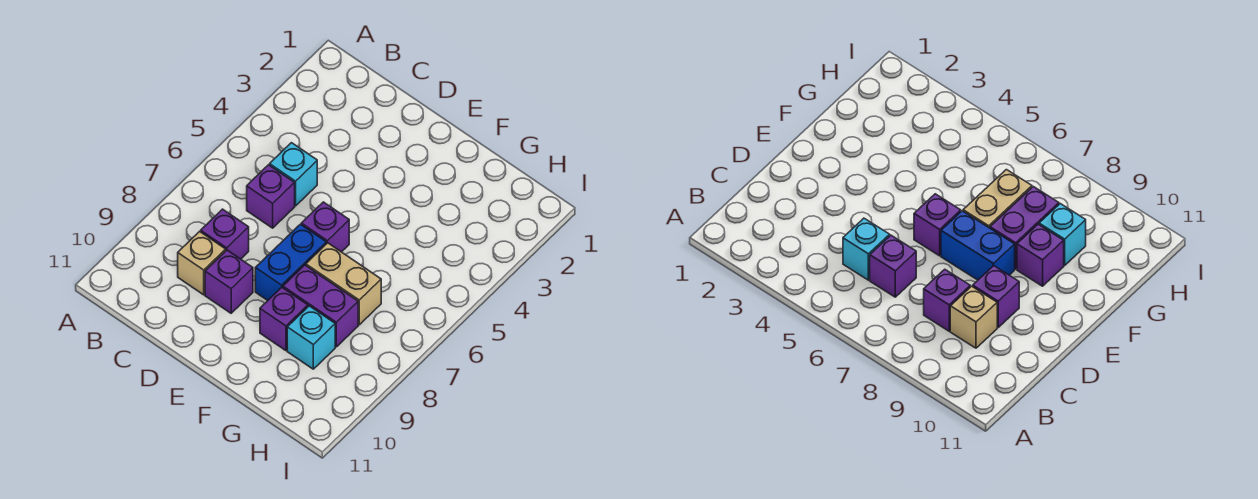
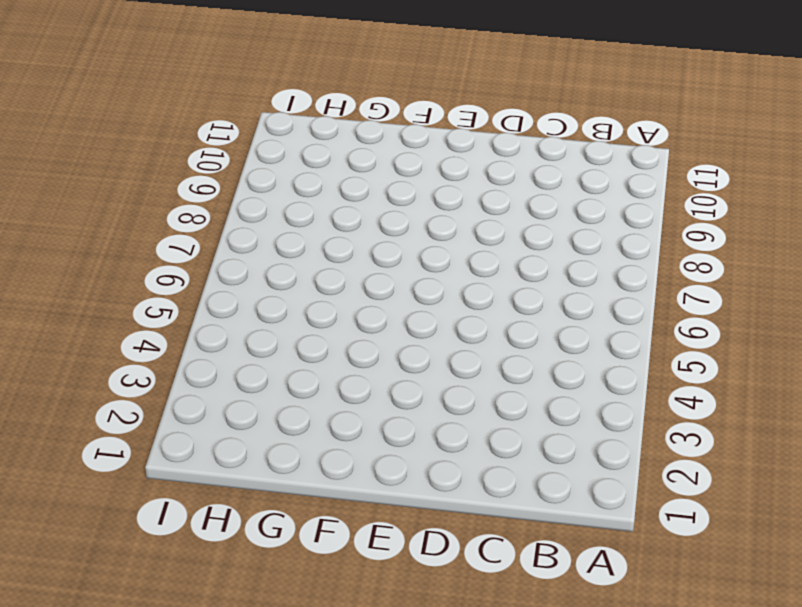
none -> cyan brick C5 level 1
none -> purple brick C6 level 1

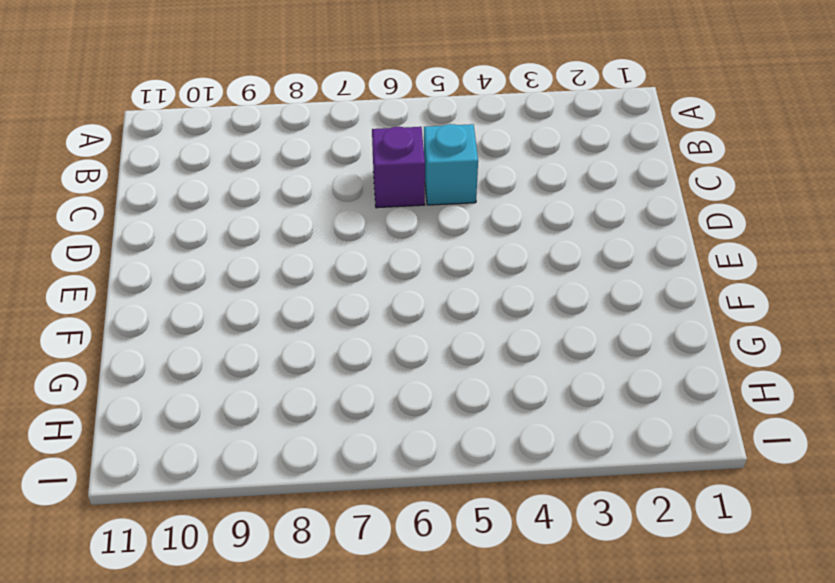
none -> purple brick C8 level 1
none -> tan brick C9 level 1

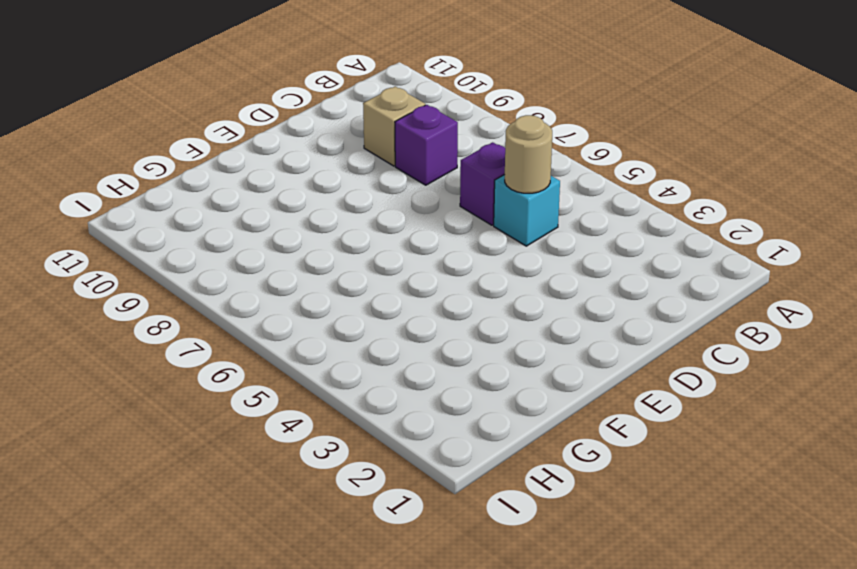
tan round brick C5 level 2 -> none
none -> purple brick D9 level 1
none -> purple brick E6 level 1

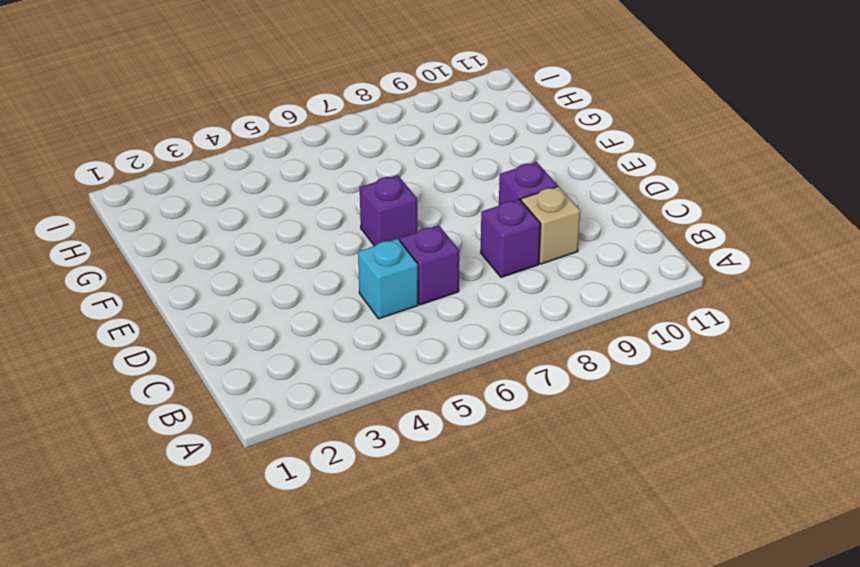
none -> blue brick E7:E8 level 1
none -> tan brick F7:G7 level 1

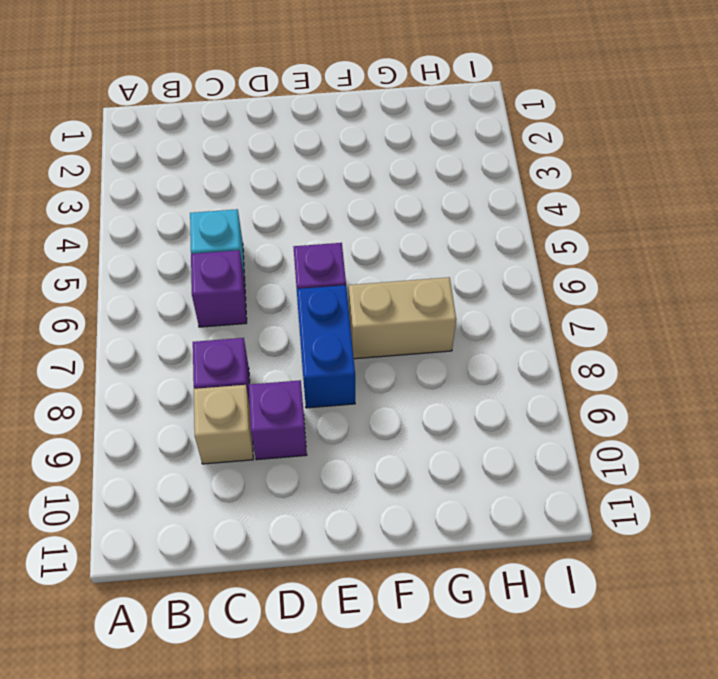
none -> purple brick F8:G8 level 1
none -> purple brick F9 level 1

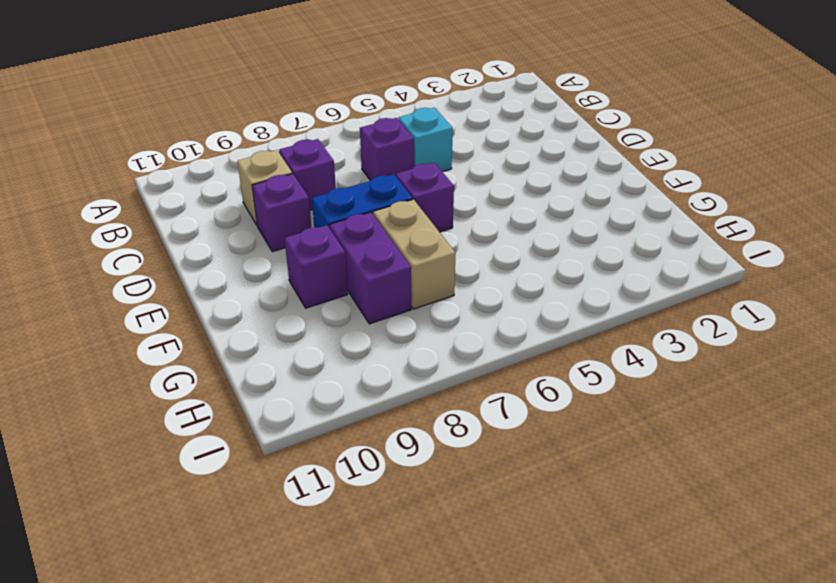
none -> cyan brick G9 level 1

